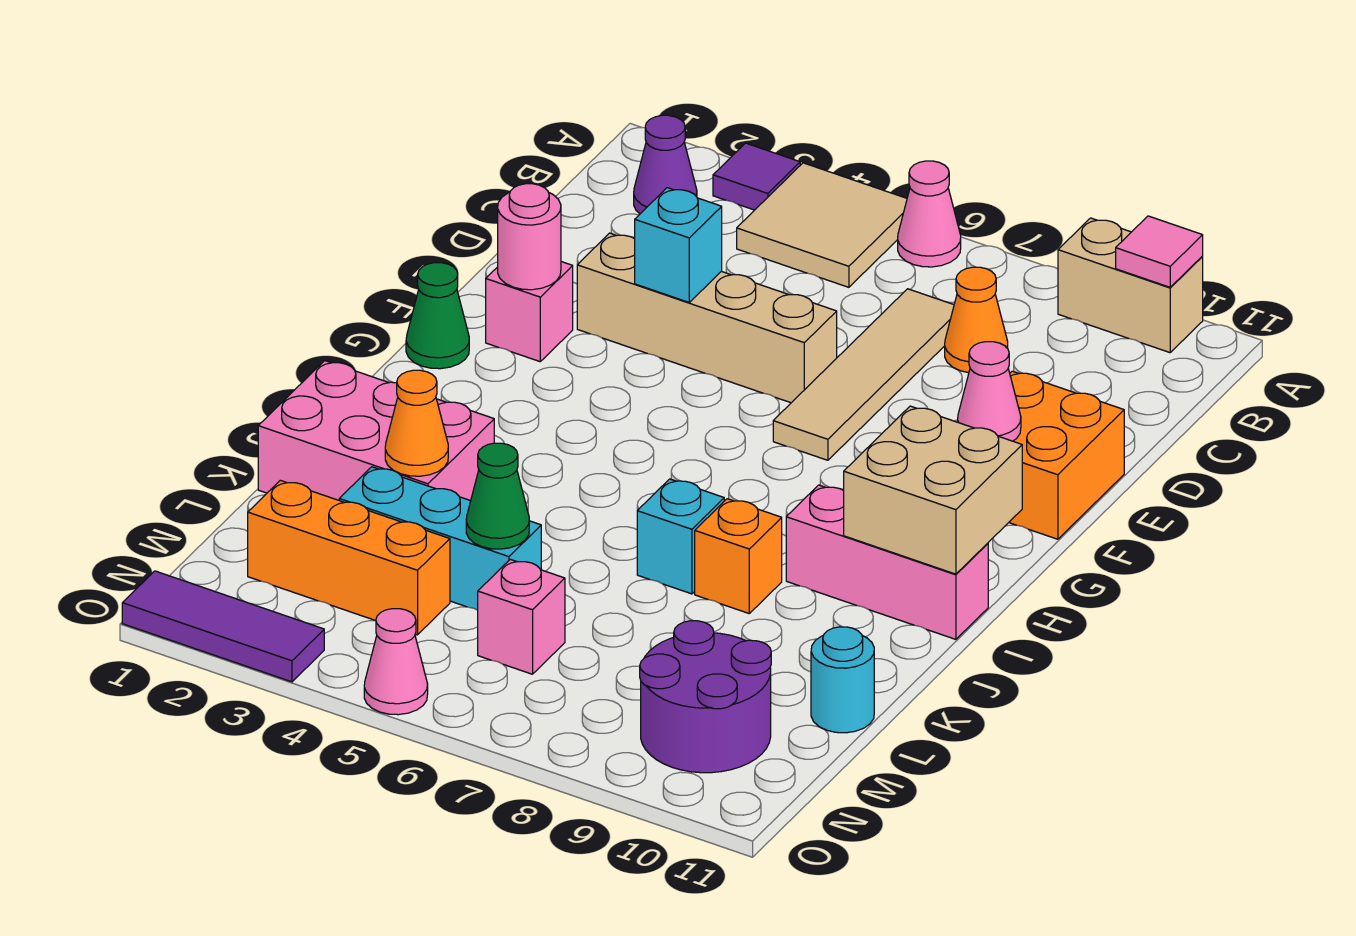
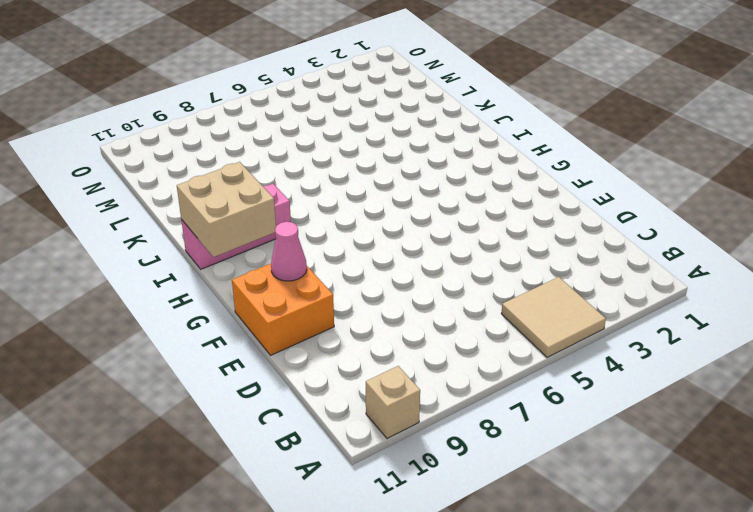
tan brick A10 level 1 -> tan brick A9:A10 level 1
none -> purple tile A3 level 1
none -> pink cone A6 level 1
none -> purple cone B2 level 1

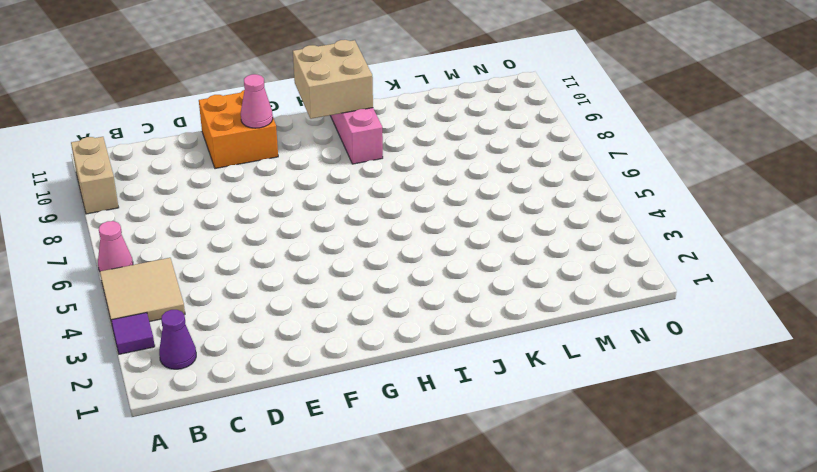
none -> tan tile C7:F7 level 1
none -> orange cone C8 level 1
none -> tan brick E3:E6 level 1

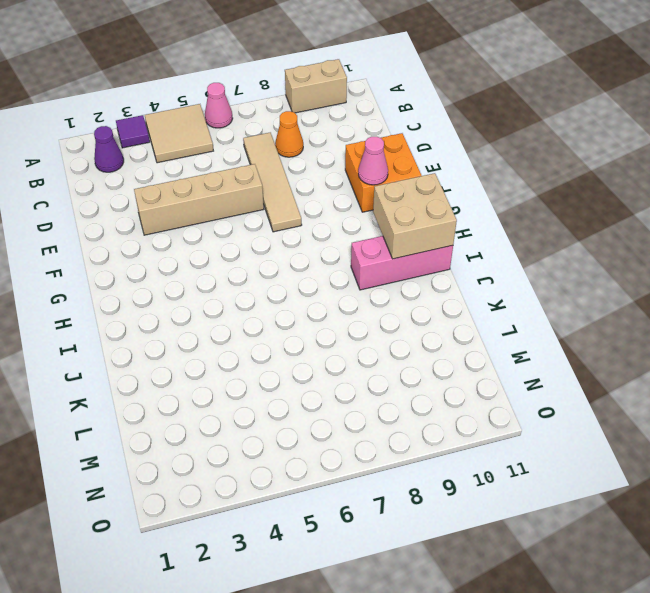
none -> pink brick F2 level 1
none -> green cone G1 level 1
none -> pink brick J1:K3 level 1

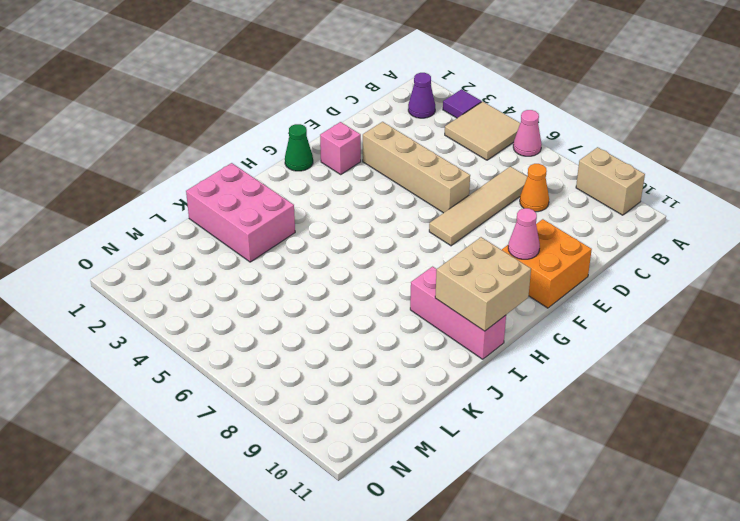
none -> cyan brick J7 level 1
none -> orange brick J8 level 1
none -> cyan brick L3:L5 level 1

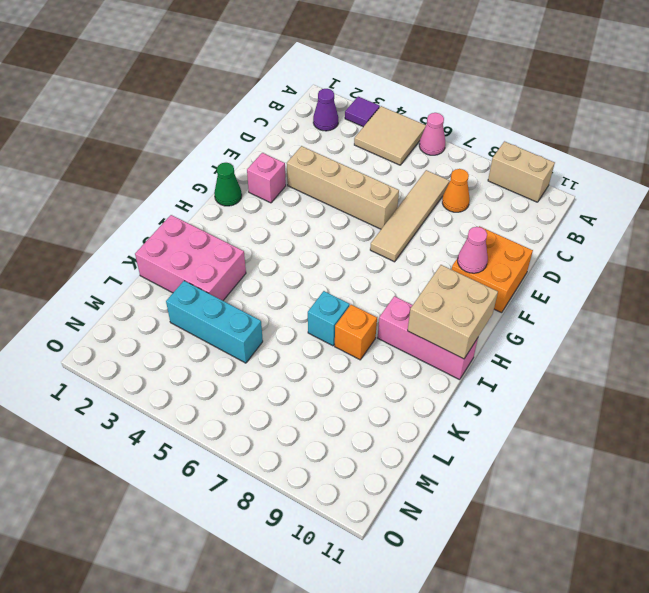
none -> cyan round brick L11 level 1
none -> orange brick M2:M4 level 1
none -> pink brick M6 level 1

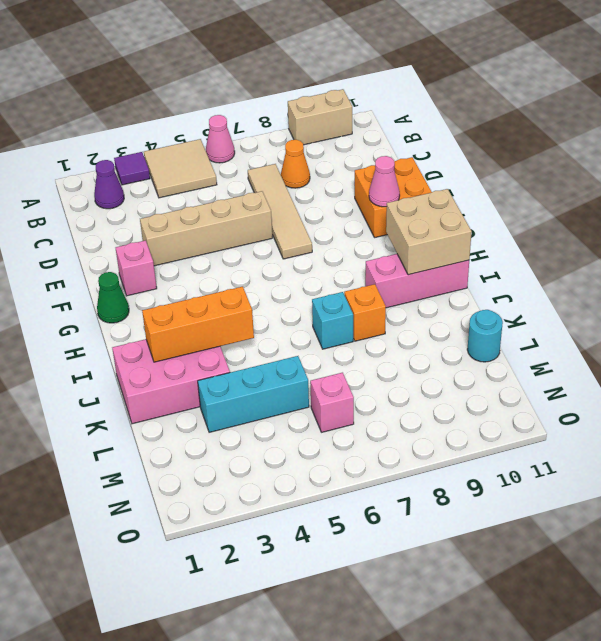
orange brick J2:J4 level 2 -> orange brick M2:M4 level 1
none -> purple round brick M9:N10 level 1
none -> purple tile O1:O3 level 1
none -> pink cone O5 level 1

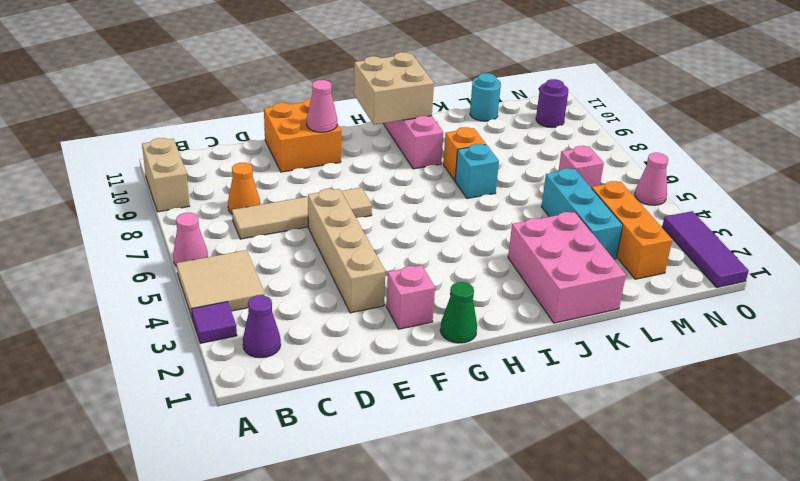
purple round brick N10 level 1 -> purple round brick M9:N10 level 1
none -> pink tile A10 level 2
none -> cyan brick E4 level 2
none -> pink round brick F2 level 2

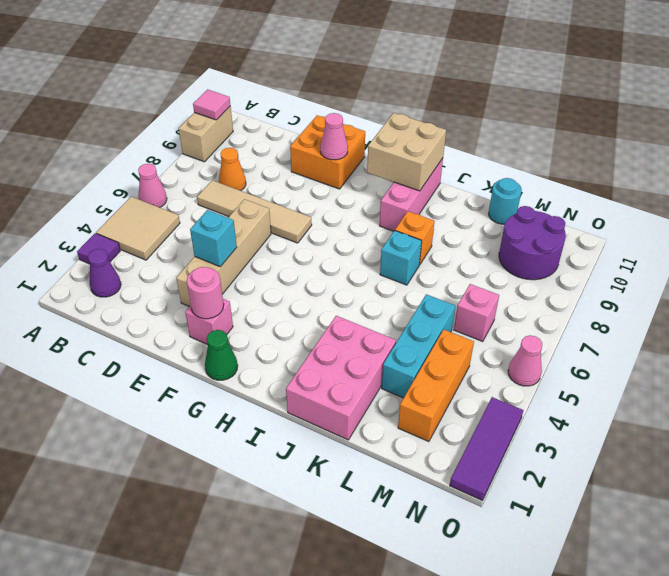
none -> orange cone K3 level 2
none -> green cone L5 level 2

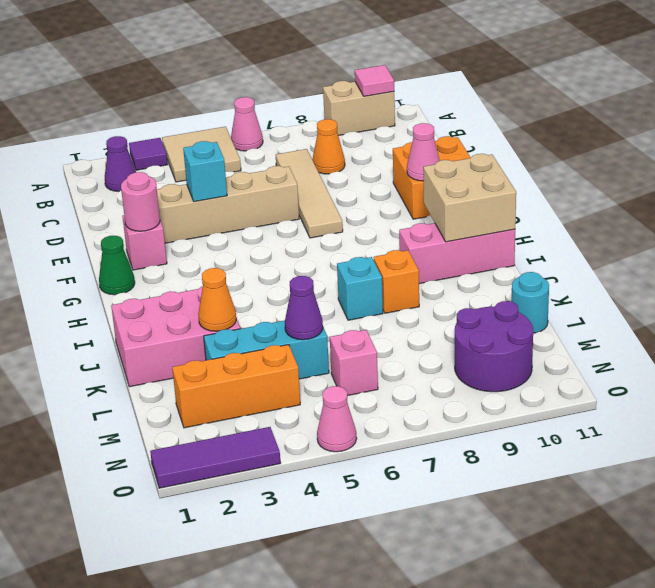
purple cone L5 level 2 -> green cone L5 level 2

